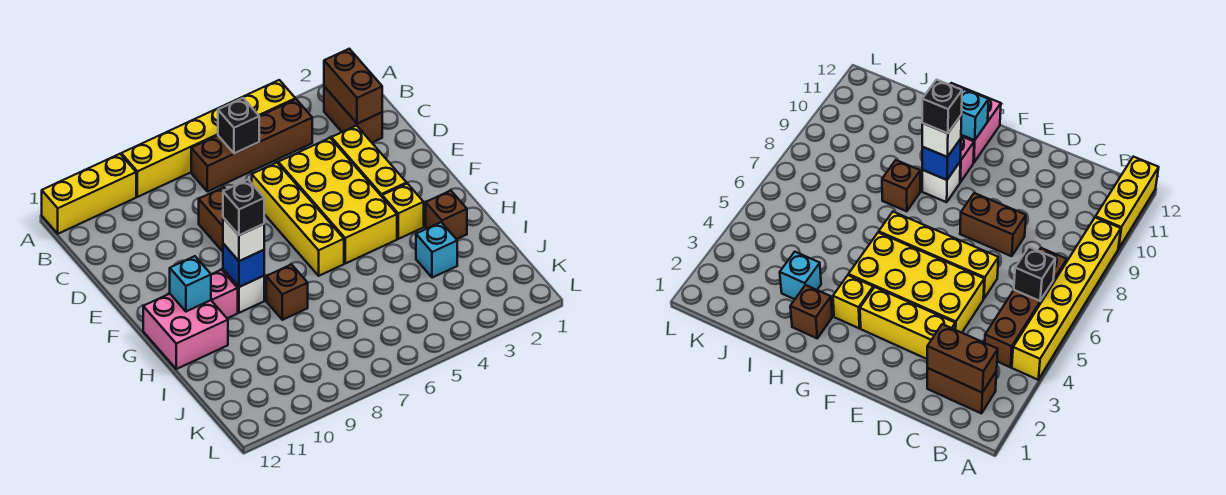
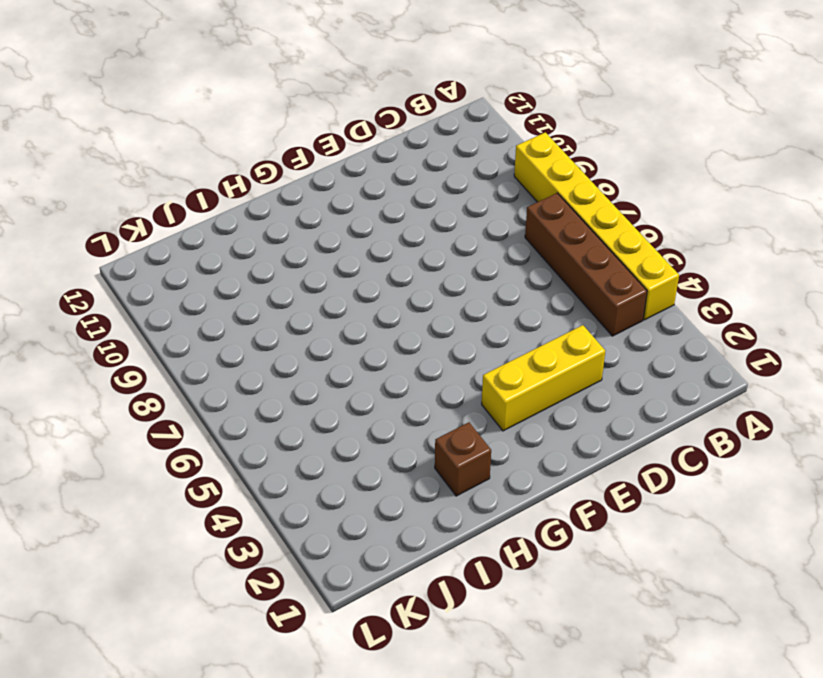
none -> yellow brick A10:A12 level 1
none -> brown brick B2:C2 level 1
none -> yellow brick D4:G5 level 1

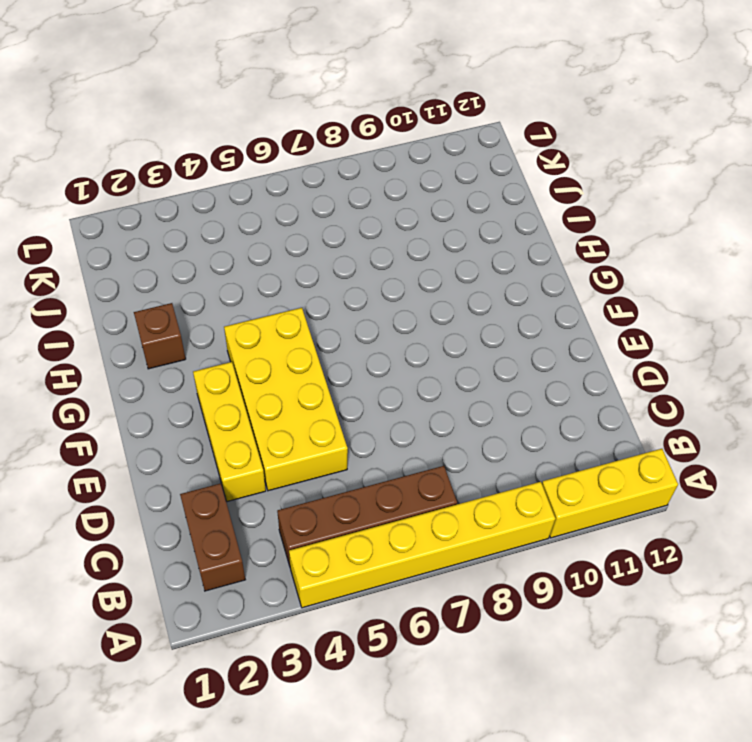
none -> yellow brick D6:G6 level 1
none -> brown brick D8:E8 level 1
none -> yellow brick G3 level 1

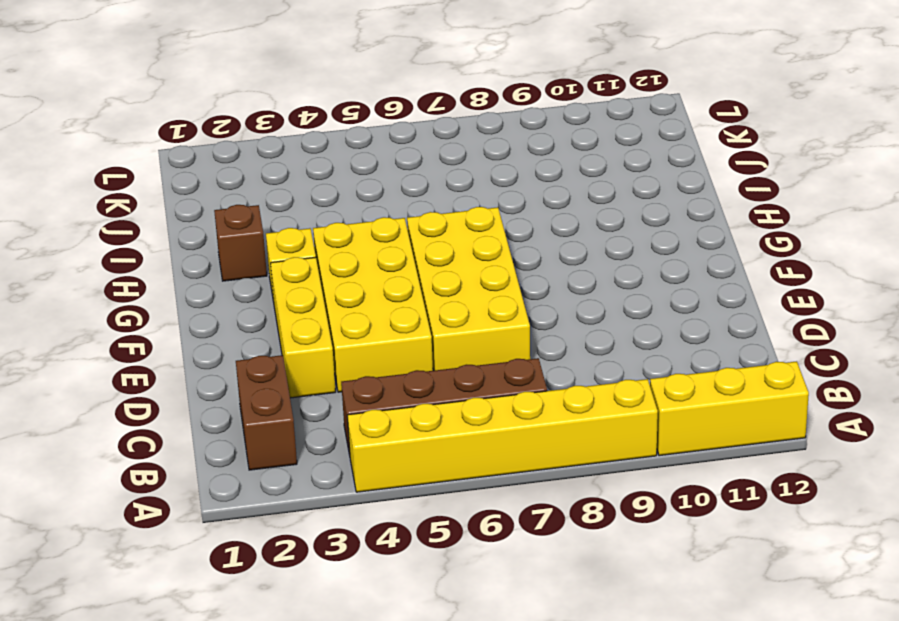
yellow brick D6:G7 level 1 -> yellow brick D6:G6 level 1
none -> brown brick D8:E8 level 1
none -> white brick G9 level 1
none -> pink brick G10 level 1

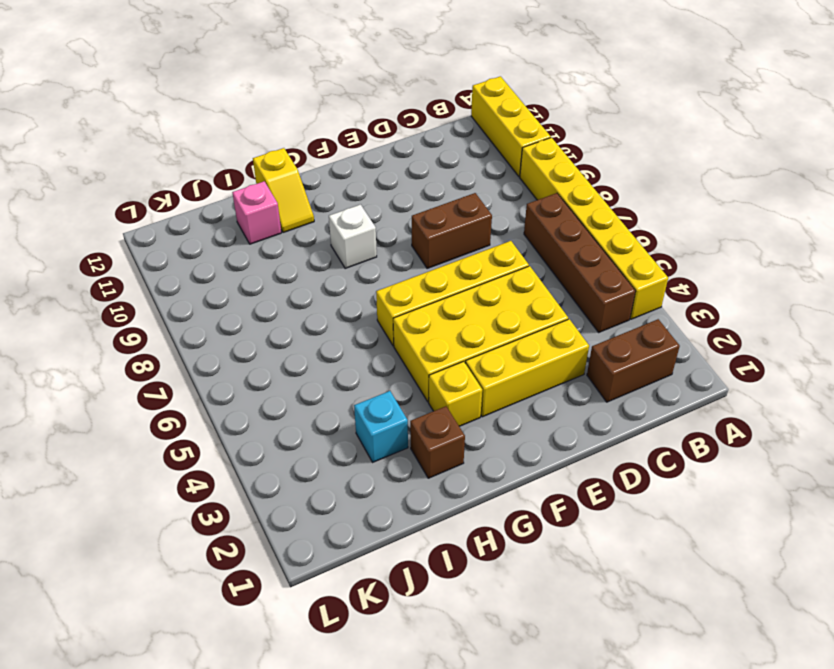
yellow slope H11:H12 level 1 top 12 -> pink brick G11:H12 level 1
pink brick I11 level 1 -> pink brick G10 level 1
none -> brown brick H8 level 1
none -> brown brick B2:C2 level 2
none -> black brick B6 level 2

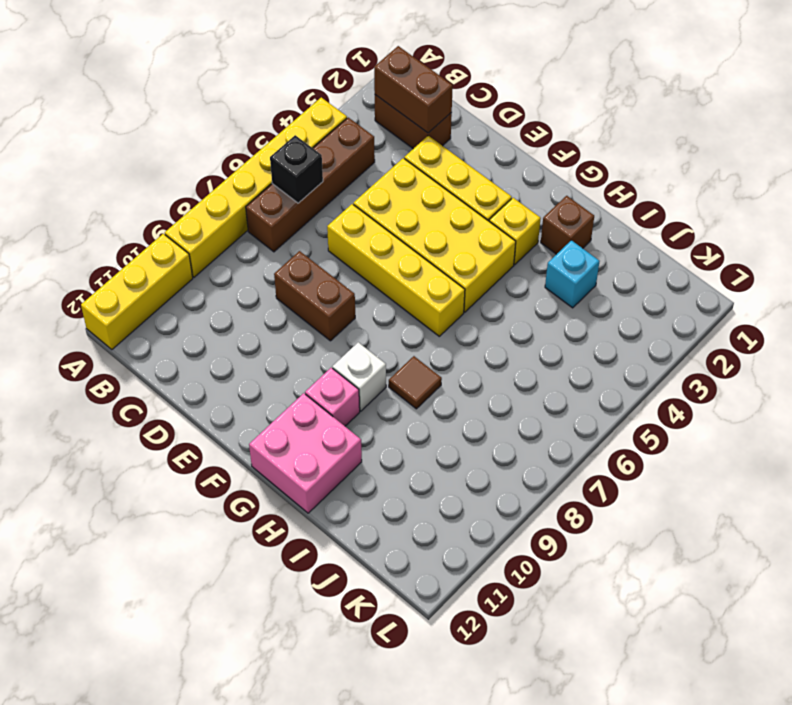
brown tile H8 level 1 -> brown brick H8 level 1
none -> blue brick G9 level 2
none -> cyan brick G11 level 2
none -> white brick G9 level 3

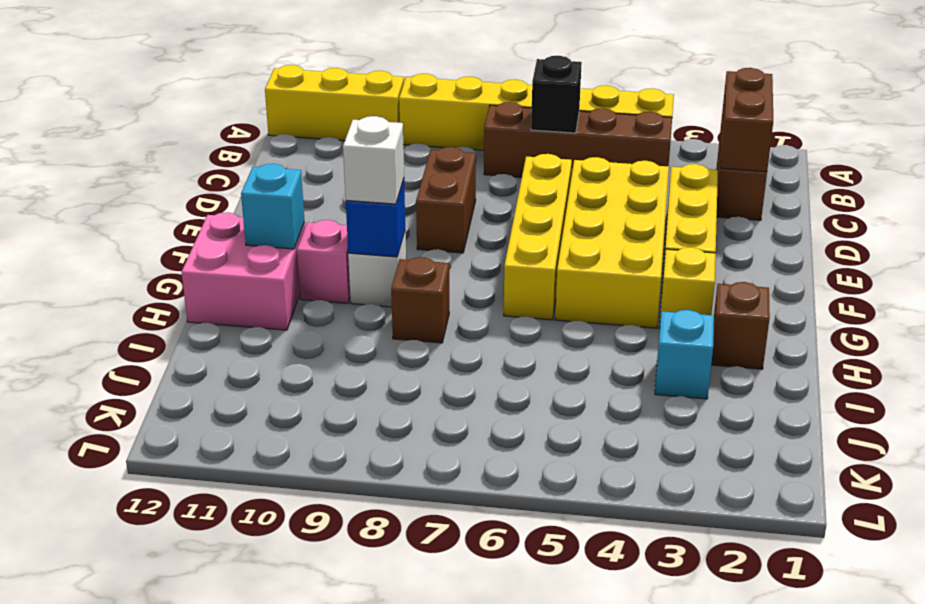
none -> black brick G9 level 4

